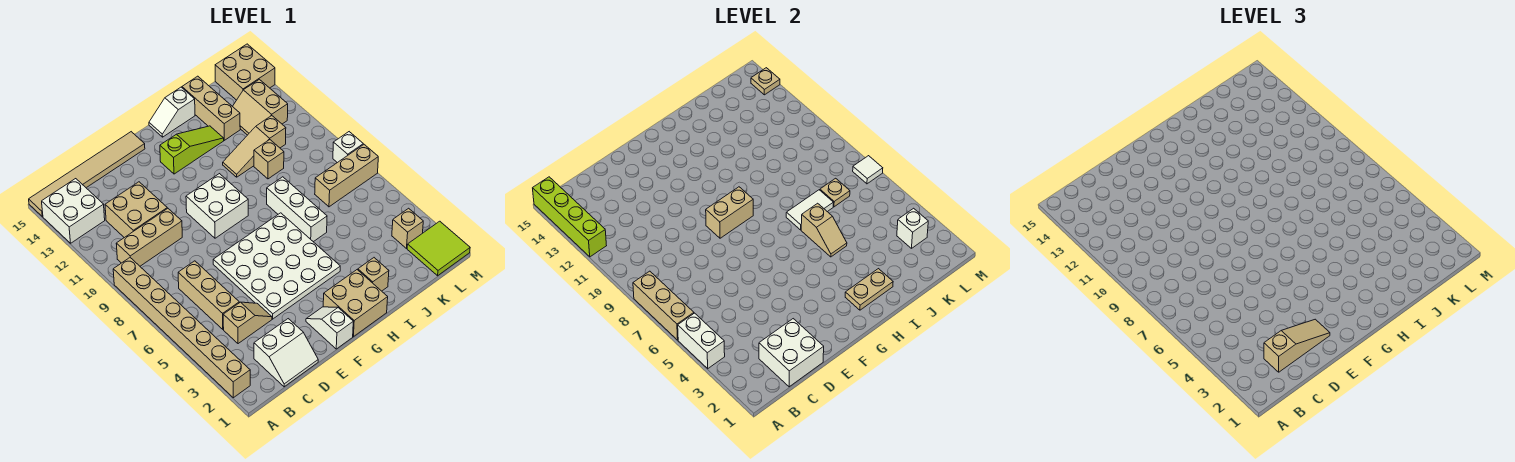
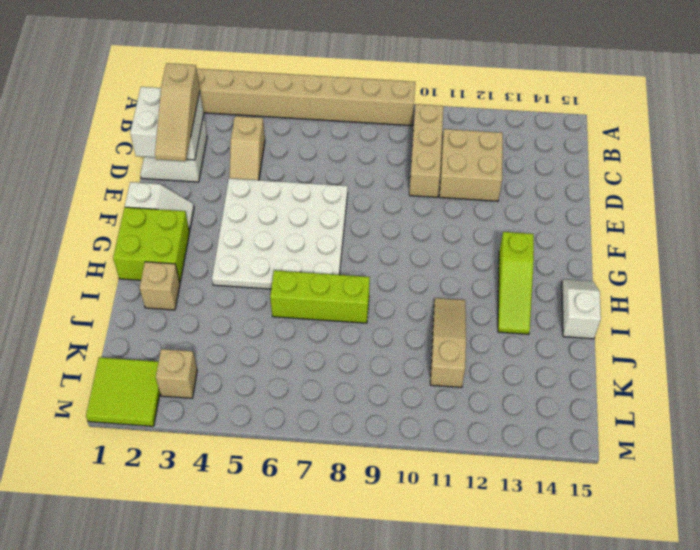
lime brick G1:H2 level 1 -> tan brick G1:H2 level 1
lime brick I6:I8 level 1 -> white brick I6:I8 level 1
none -> white brick A13:B14 level 1
none -> tan tile A15:F15 level 1
none -> tan brick C5:C7 level 1
none -> white brick F9:G10 level 1

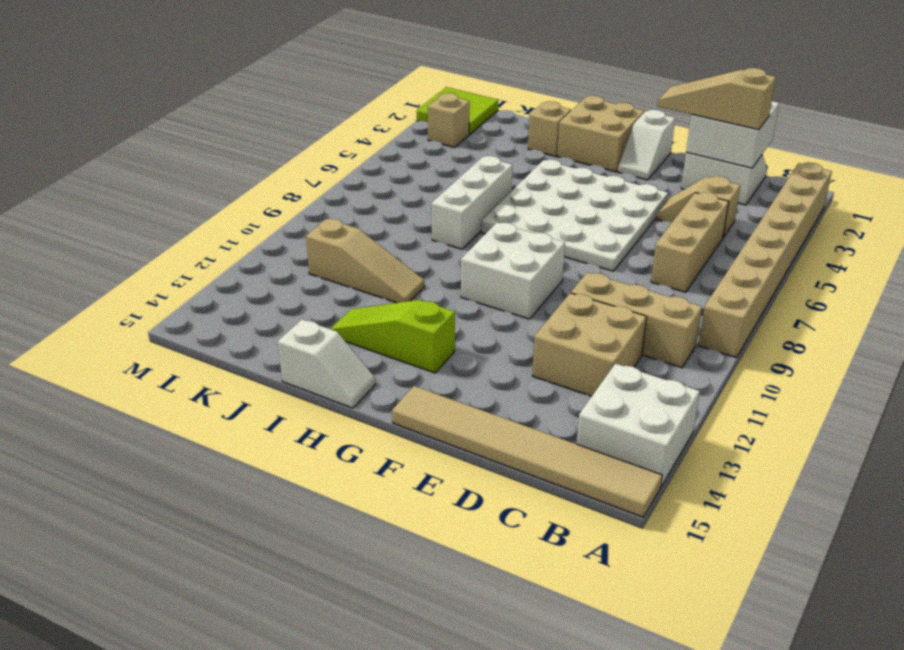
none -> tan brick J10 level 1
none -> tan brick J13:J15 level 1
none -> tan brick K7:M7 level 1
none -> tan slope K12:L13 level 1 top L

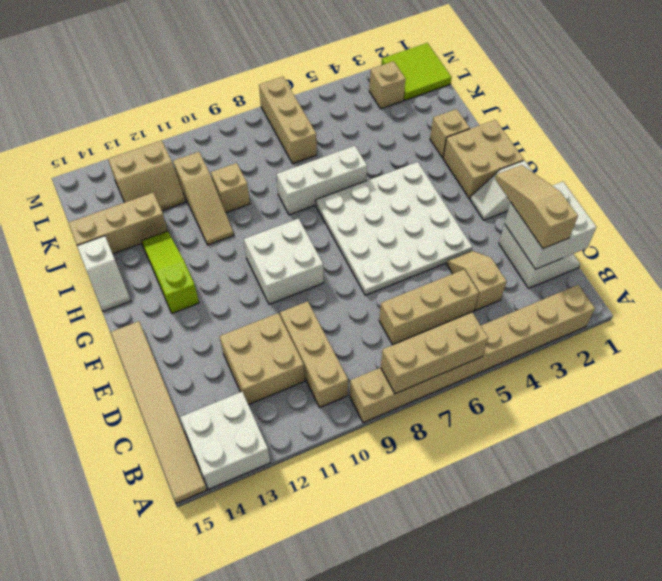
none -> tan brick L14:M15 level 1
none -> white brick M8 level 1
none -> white brick A4:A5 level 2
none -> lime brick A12:A15 level 2

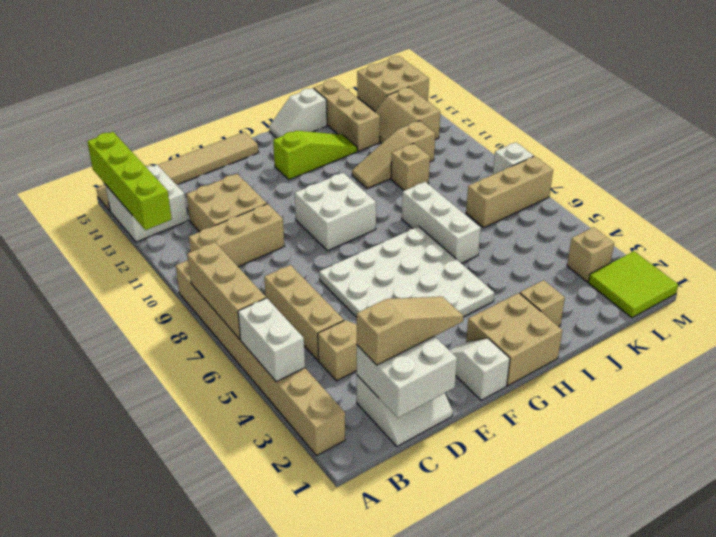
none -> tan brick F9:G9 level 2
none -> tan plate H2:I2 level 2
none -> tan slope I5:I6 level 2 top 6
none -> white tile I7:J7 level 2

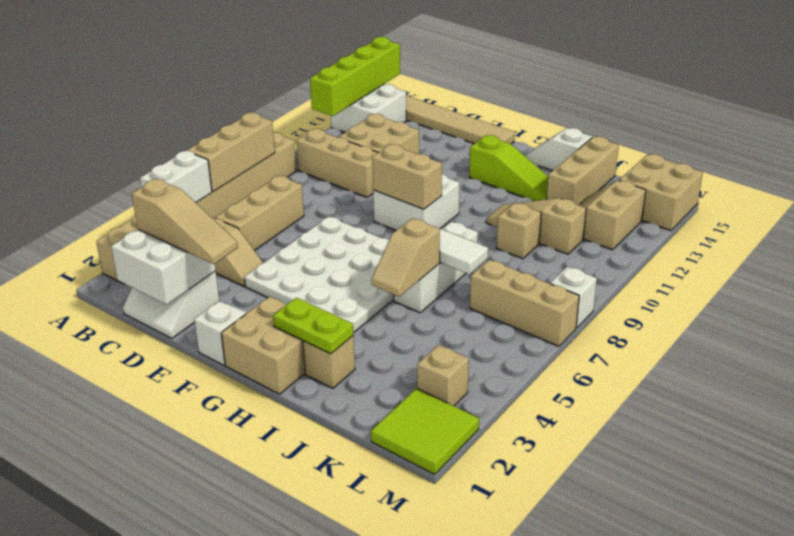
lime plate H2:I2 level 2 -> tan plate H2:I2 level 2
none -> tan plate K7 level 2
none -> white brick L3 level 2
none -> white tile M7 level 2
none -> tan plate M14 level 2

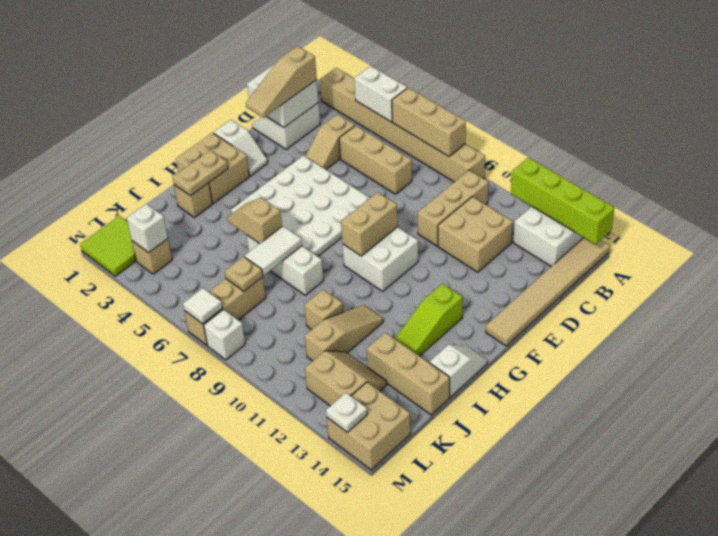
white plate M14 level 2 -> tan plate M14 level 2

